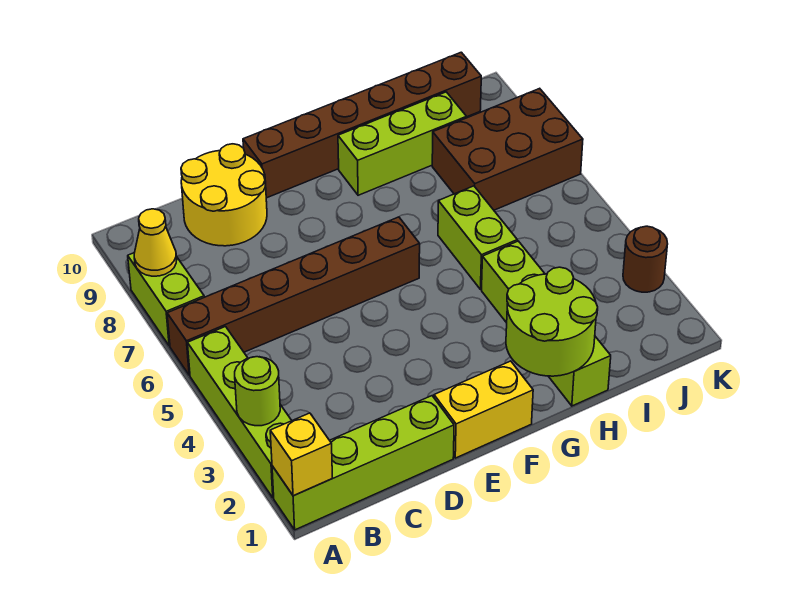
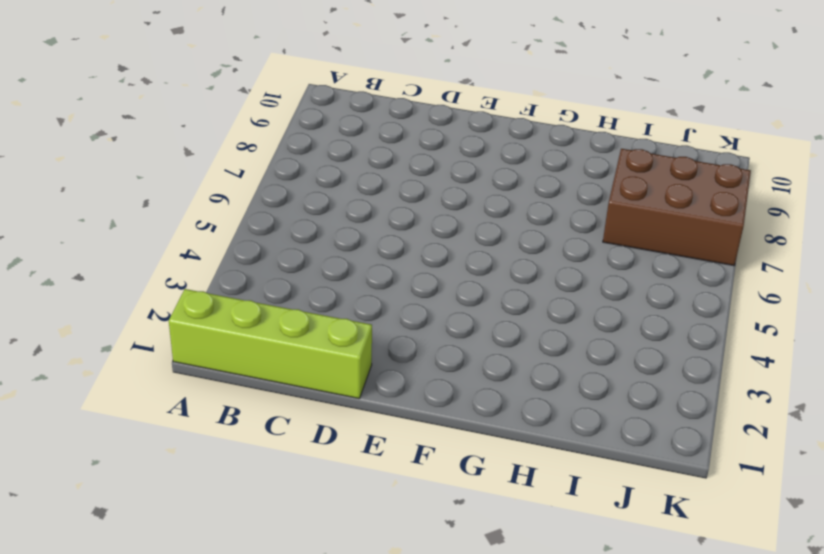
none -> lime brick A2:A5 level 1
none -> brown brick A6:F6 level 1
none -> lime brick A7:A8 level 1

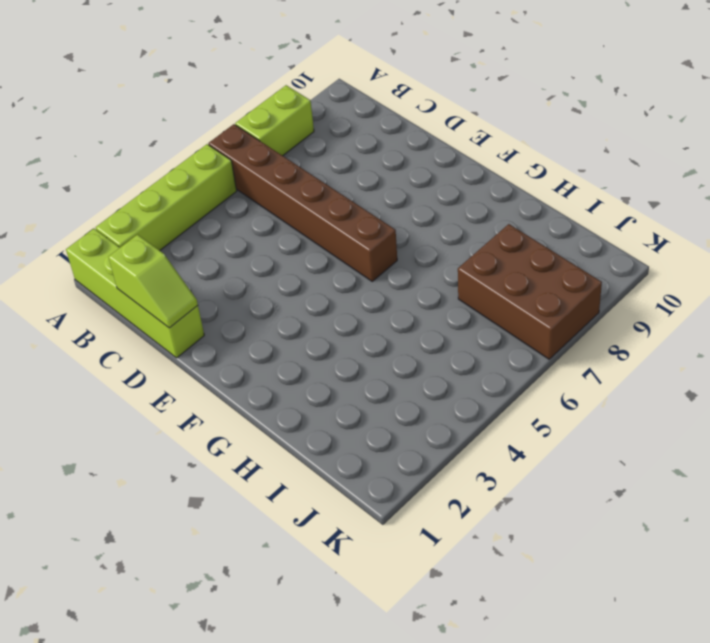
lime slope C1:D1 level 2 top C -> none
none -> yellow round brick C9:D10 level 1
none -> yellow brick E1:F1 level 1
none -> brown brick E10:J10 level 1

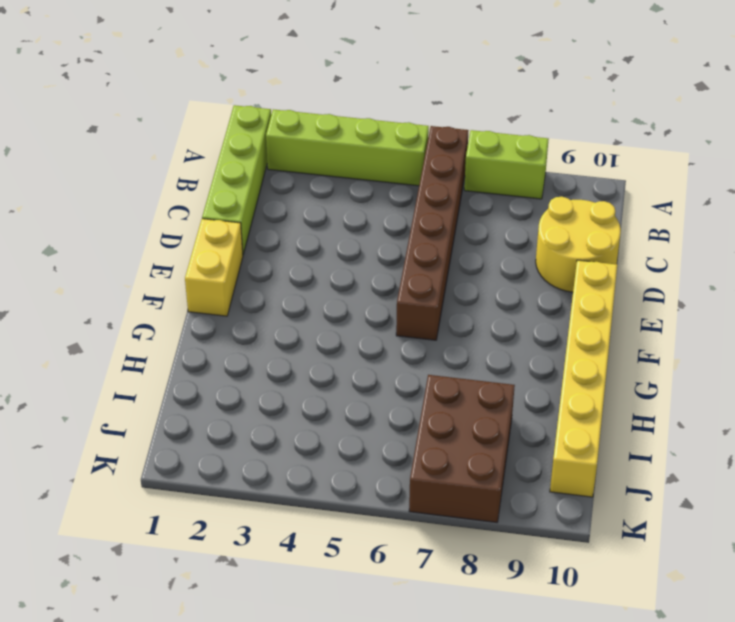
yellow brick E10:J10 level 1 -> brown brick E10:J10 level 1
none -> lime brick G9:I9 level 1
none -> lime brick H1:H4 level 1
none -> lime brick H5:H6 level 1

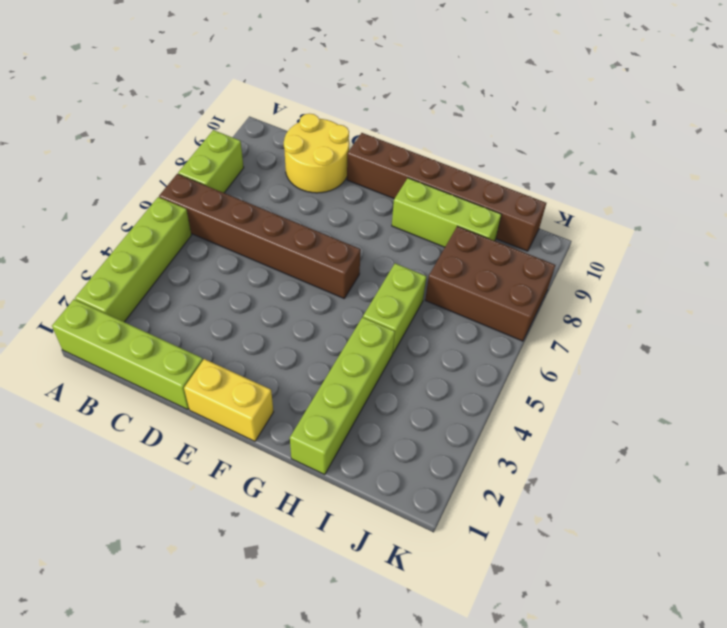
none -> brown round brick K3 level 1
none -> yellow brick A1 level 2
none -> lime round brick A3 level 2

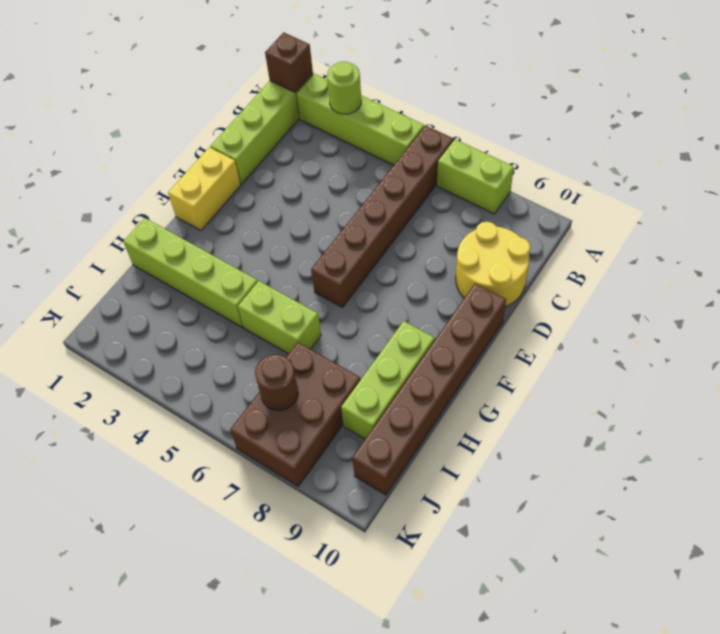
brown brick A1 level 2 -> yellow brick A1 level 2
brown round brick J7 level 2 -> brown round brick K3 level 1
none -> yellow cone A8 level 2
none -> lime round brick G1:H2 level 2

